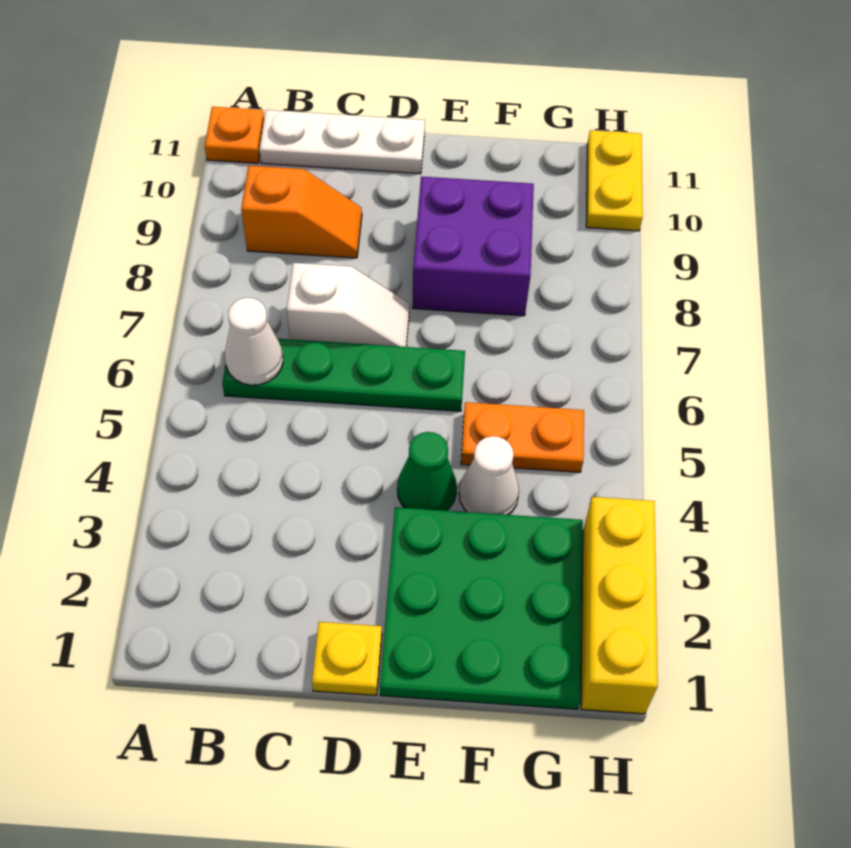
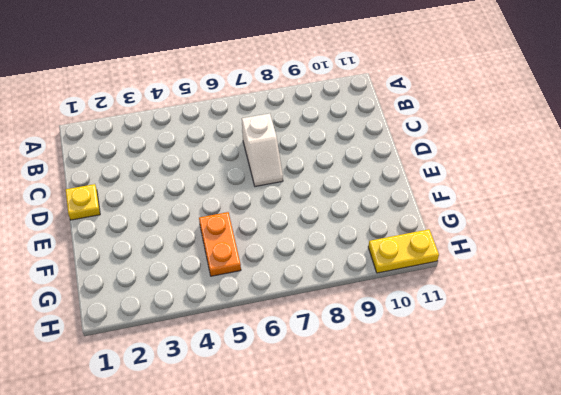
none -> orange plate A11 level 1
none -> green plate B6:E6 level 1
none -> orange slope B9:C9 level 1 top B

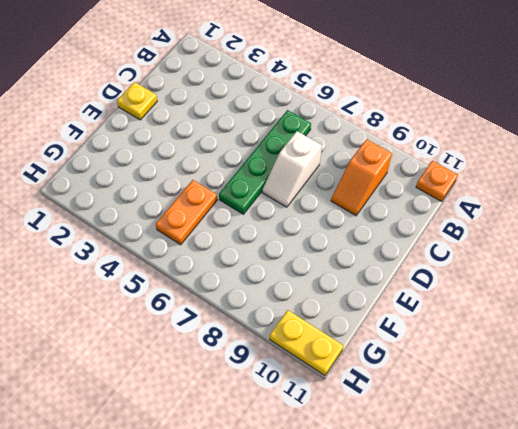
none -> white plate B11:D11 level 1
none -> green plate E1:G3 level 1
none -> green cone E4 level 1

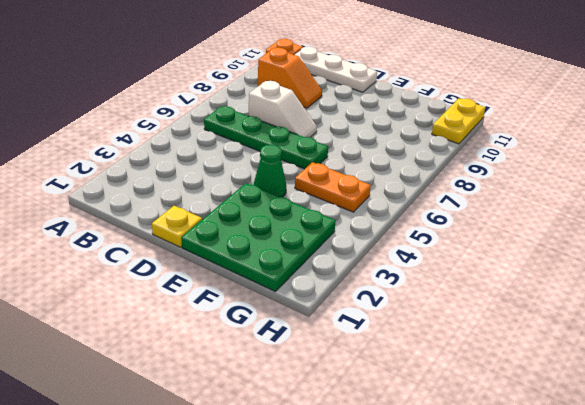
none -> purple brick E8:F9 level 1
none -> white cone F4 level 1
none -> yellow brick H1:H3 level 1

